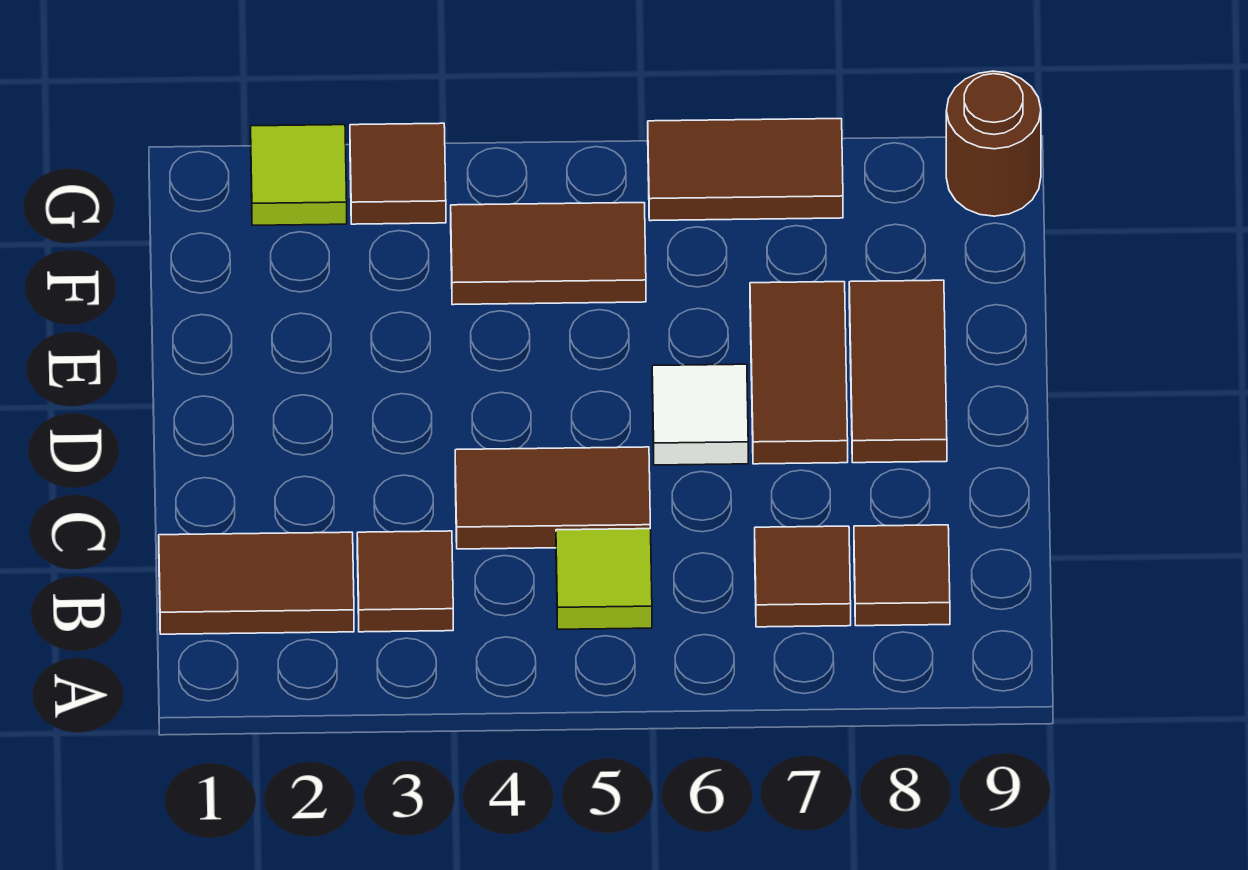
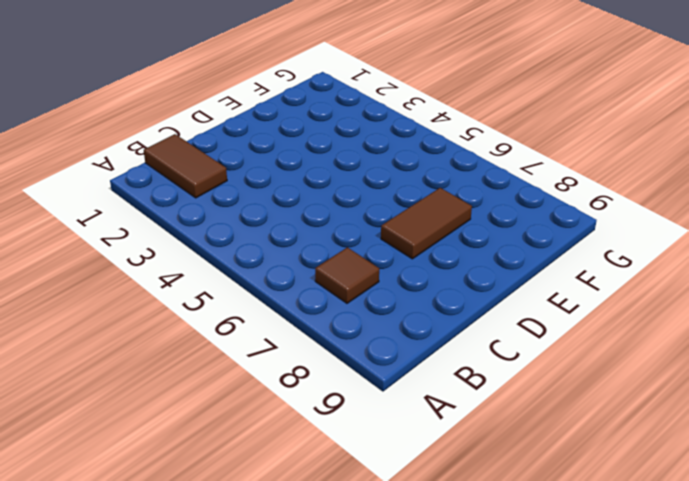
none -> brown tile B3 level 1
none -> lime tile B5 level 1
none -> brown tile B8 level 1

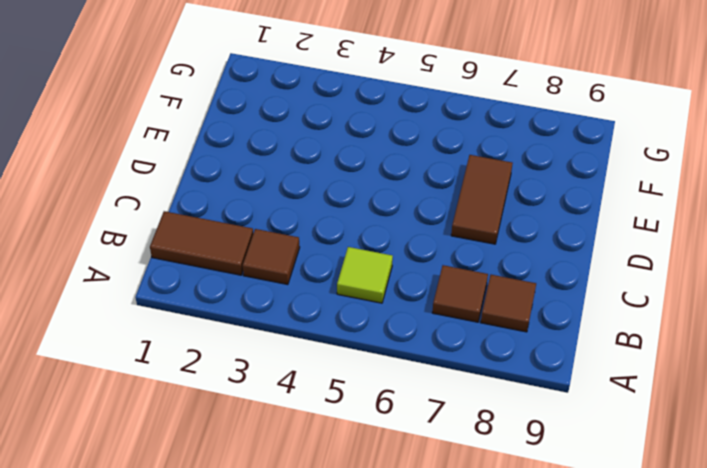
none -> brown tile C4:C5 level 1
none -> white tile D6 level 1
none -> brown tile D8:E8 level 1

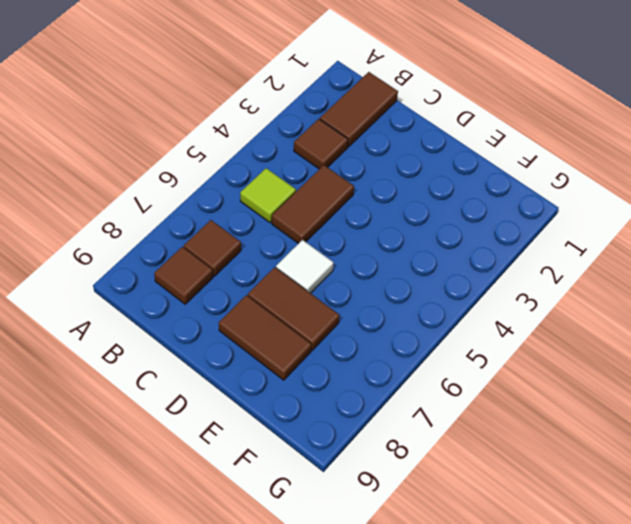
none -> brown tile F4:F5 level 1
none -> lime tile G2 level 1
none -> brown tile G3 level 1

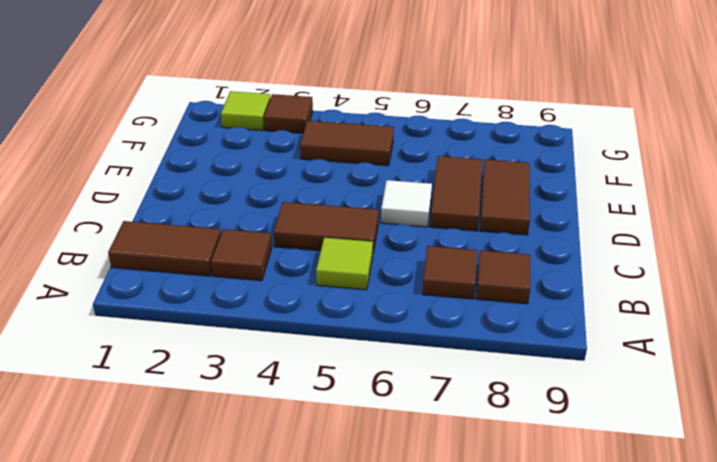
none -> brown tile G6:G7 level 1
none -> brown round brick G9 level 1

